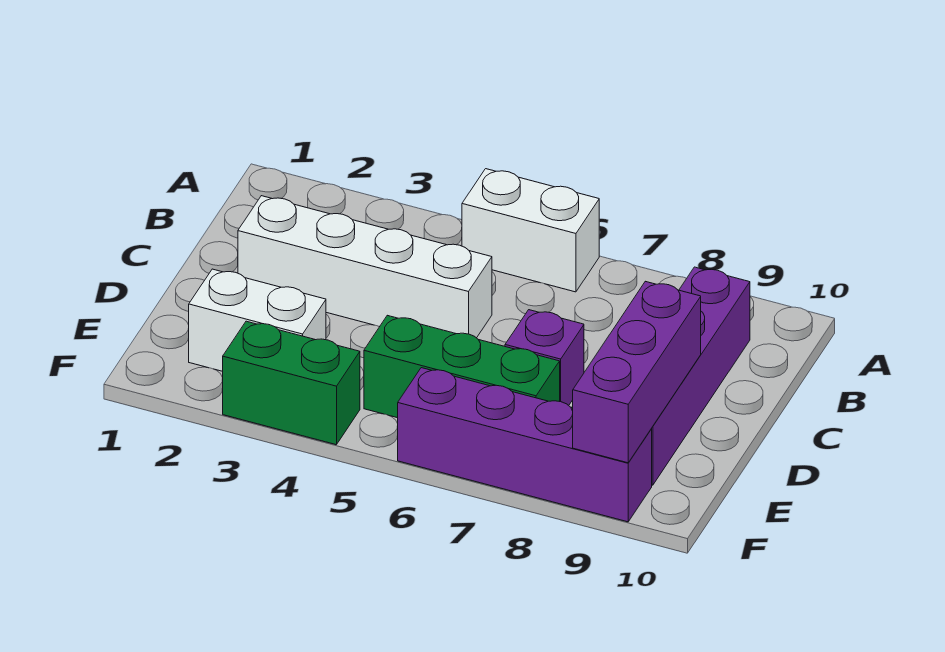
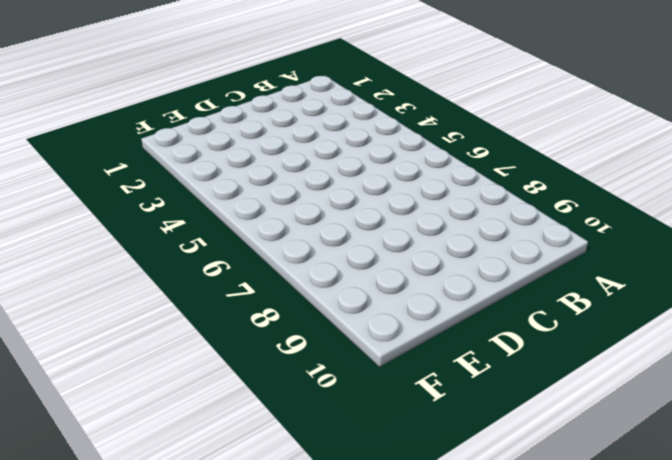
none -> white brick A5:A6 level 1
none -> purple brick B9:E9 level 1

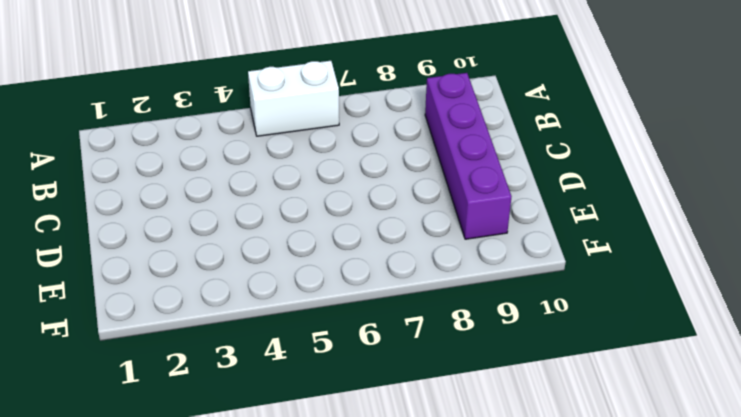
none -> white brick C2:C5 level 1
none -> purple brick D7 level 1

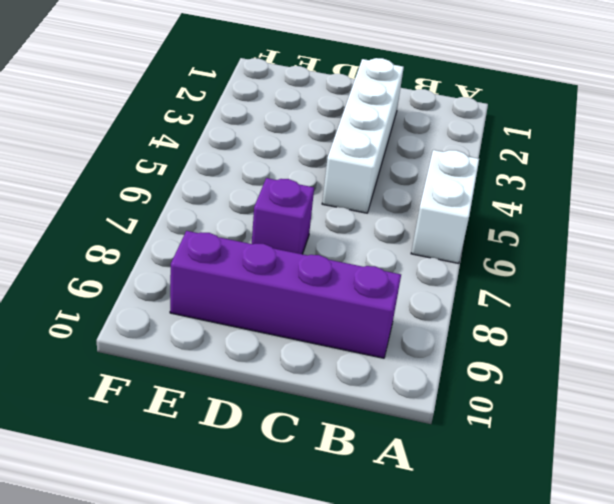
none -> white brick E2:E3 level 1
none -> green brick E5:E7 level 1

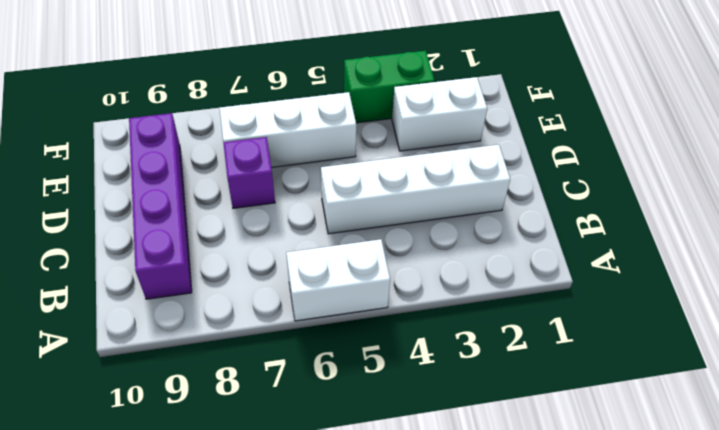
white brick E5:E7 level 1 -> green brick E5:E7 level 1
none -> purple brick F6:F9 level 1
none -> purple brick D9:F9 level 2

